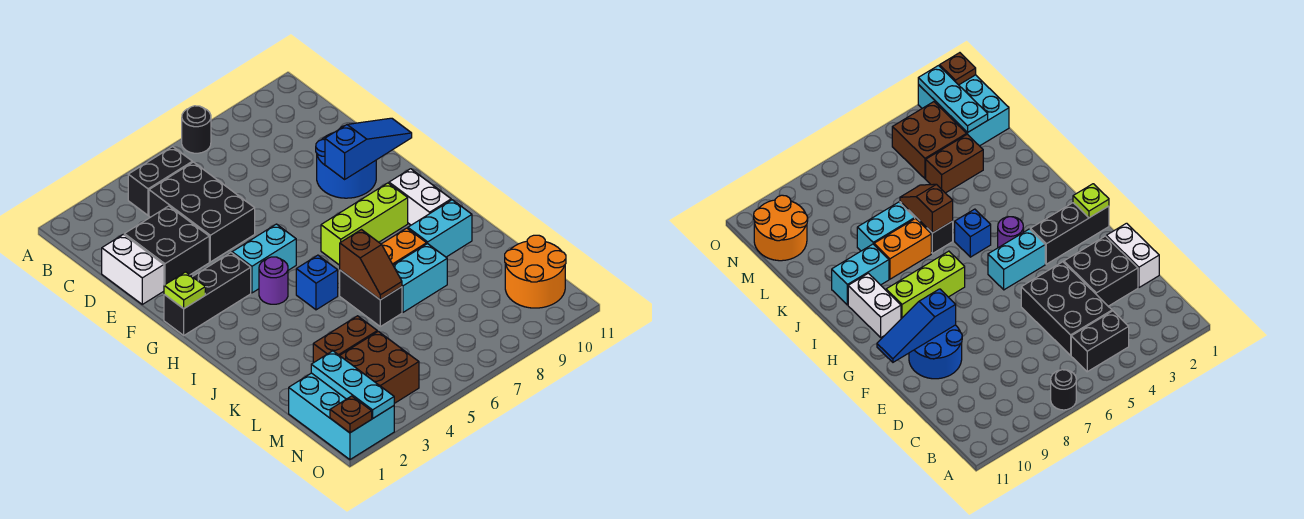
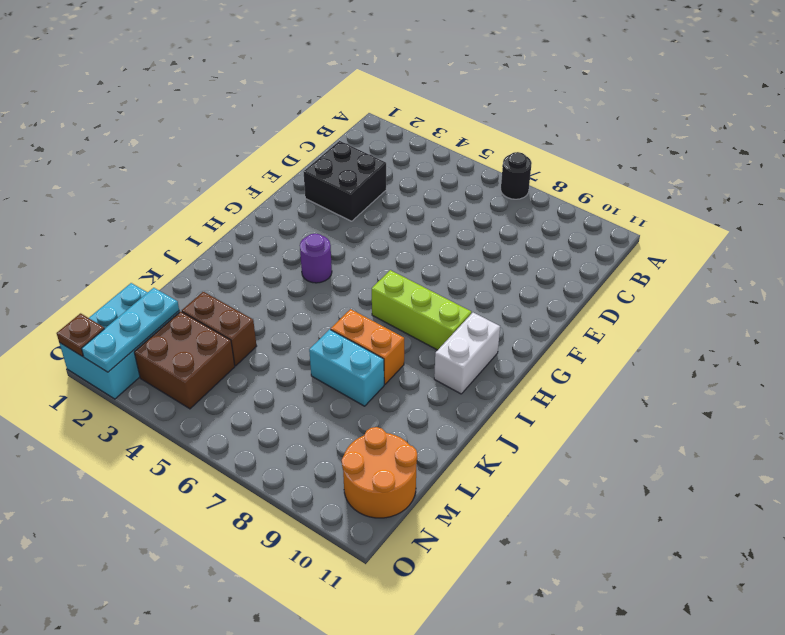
none -> black brick B4:B5 level 1
none -> black brick C4:E5 level 1
none -> white brick D1:E1 level 1

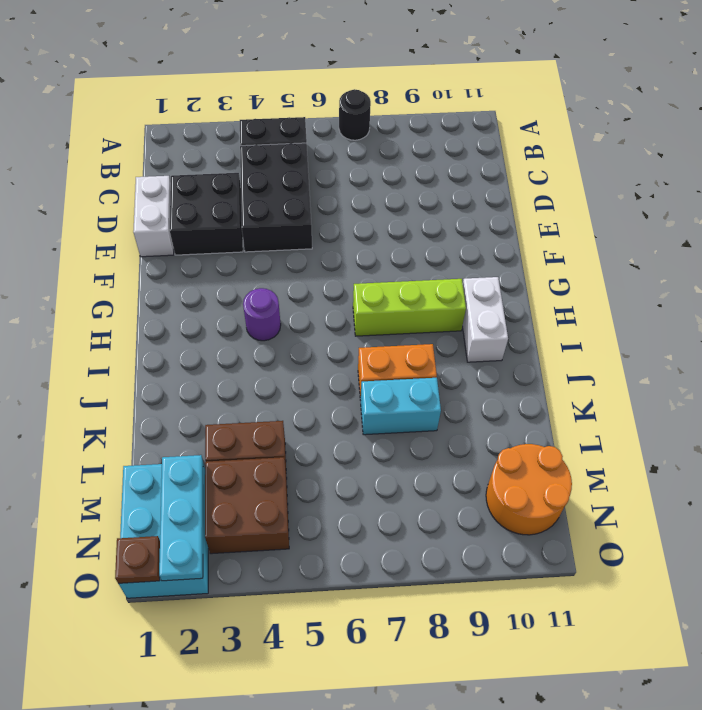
none -> blue round brick E9:F10 level 1
none -> black brick G1:G3 level 1
none -> cyan brick G4:G5 level 1

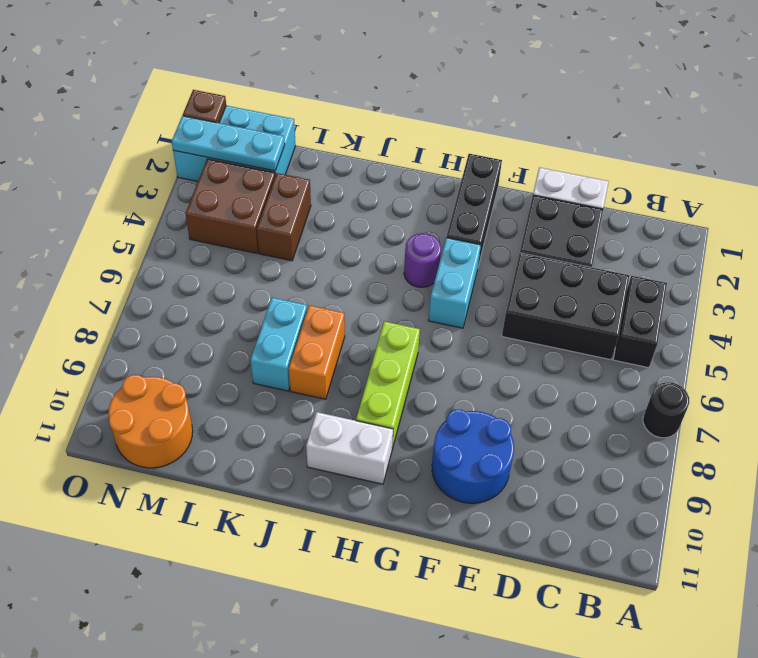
none -> blue brick I5 level 1
none -> black brick J6:K6 level 1
none -> cyan brick J9:J10 level 1

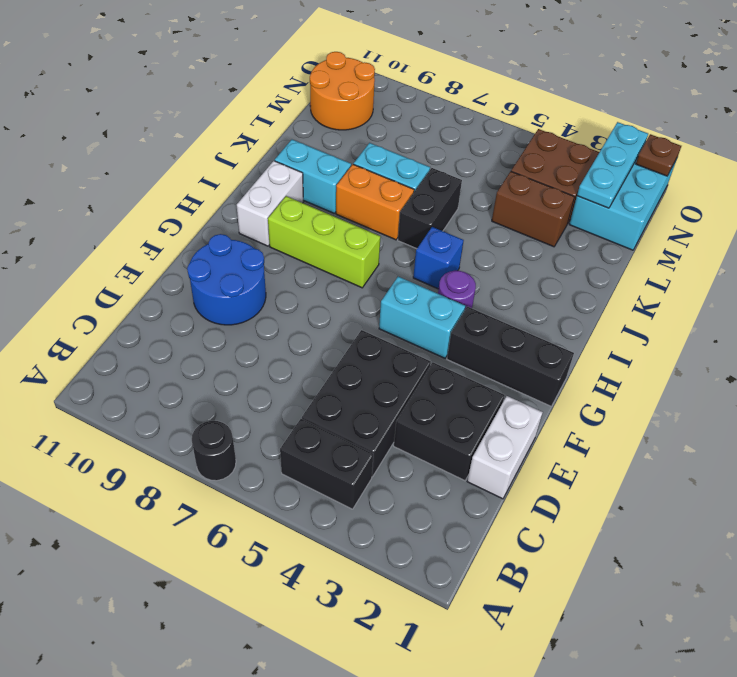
none -> blue slope F9:F11 level 2 top 9
none -> lime plate G1 level 2
none -> brown slope J6:K6 level 2 top J

